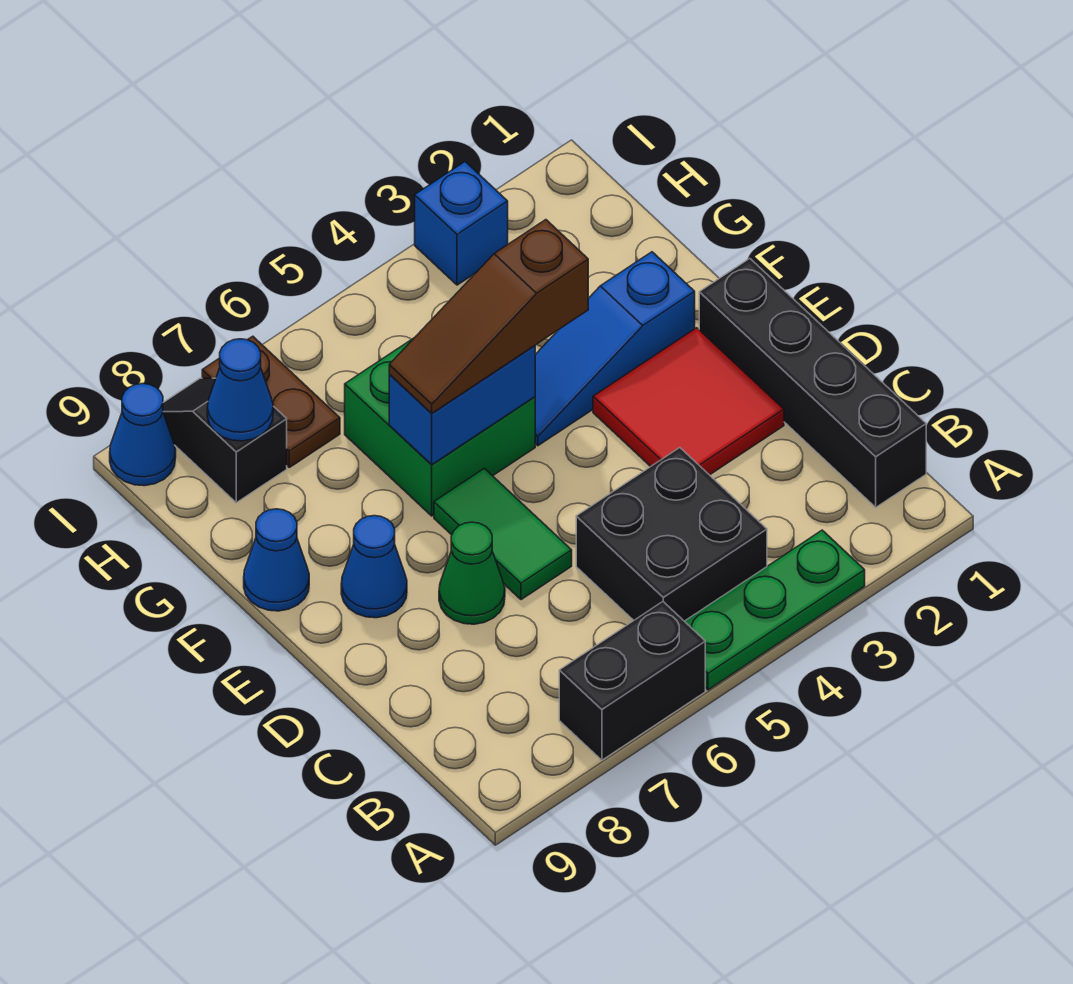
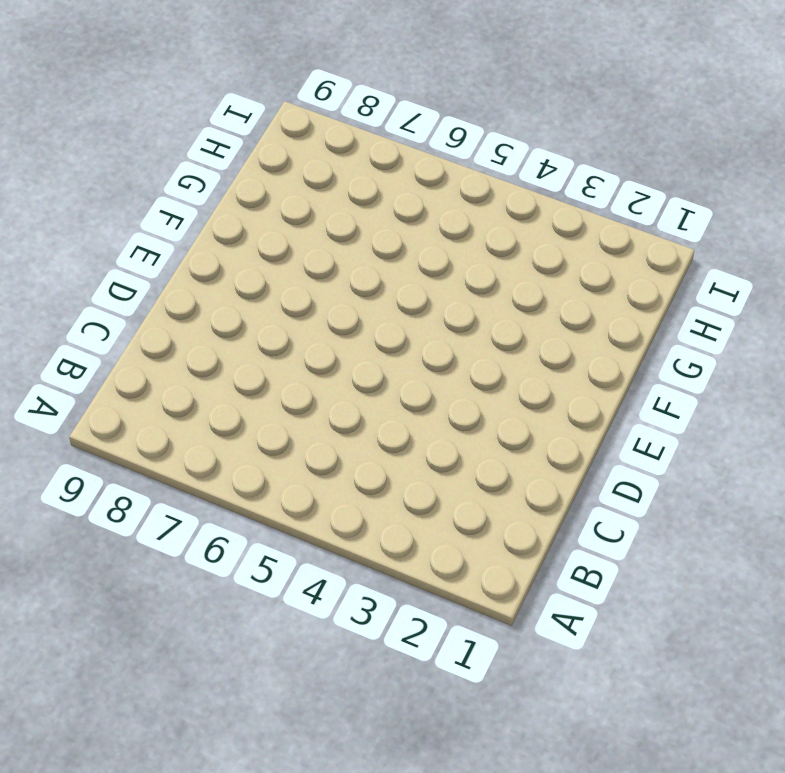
none -> green plate A3:A5 level 1
none -> black brick A6:A7 level 1
none -> black brick B1:E1 level 1

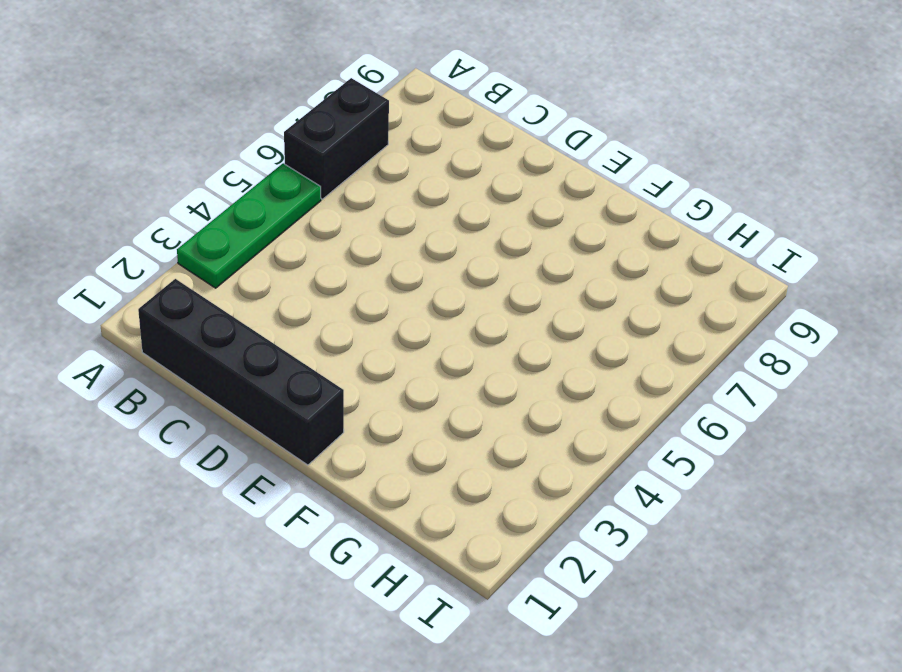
none -> black brick B4:C5 level 1
none -> red tile D2:E3 level 1
none -> green tile D6:E6 level 1

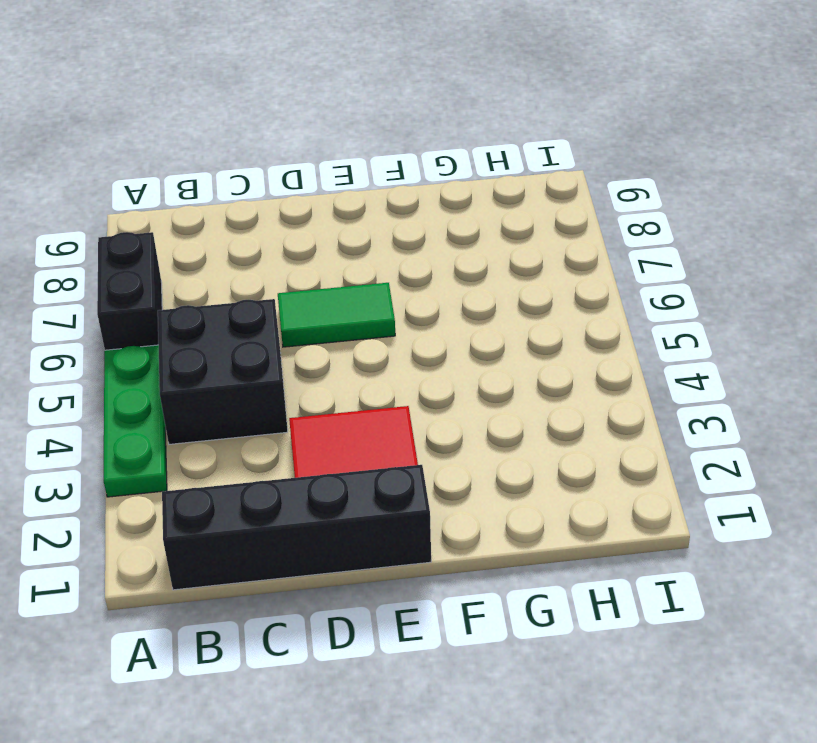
none -> green cone D7 level 1
none -> blue cone E8 level 1
none -> blue slope F2:F4 level 1 top 2

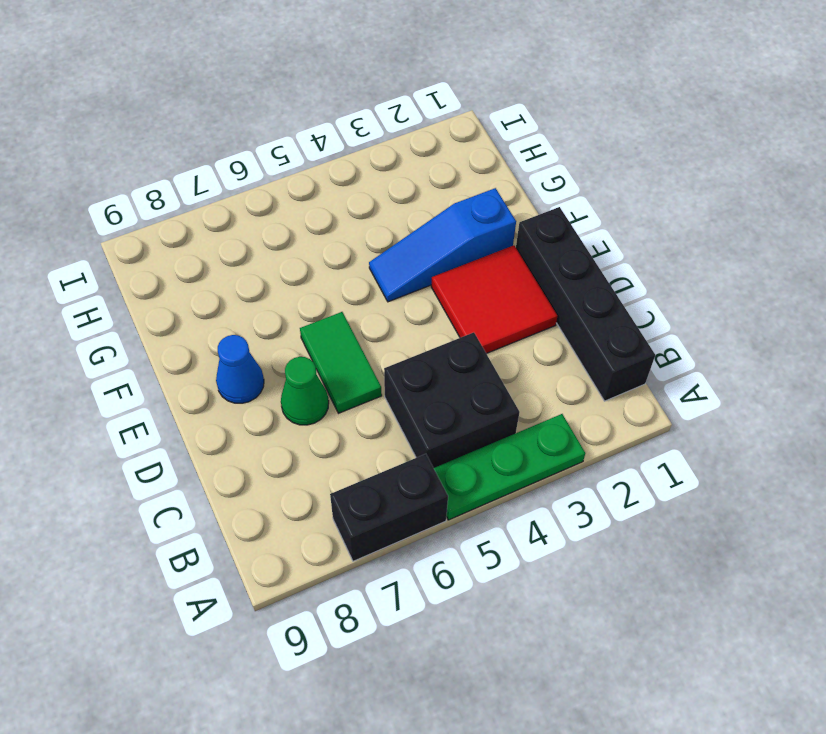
none -> green brick F5:G6 level 1
none -> blue cone F9 level 1
none -> brown plate H7:I7 level 1

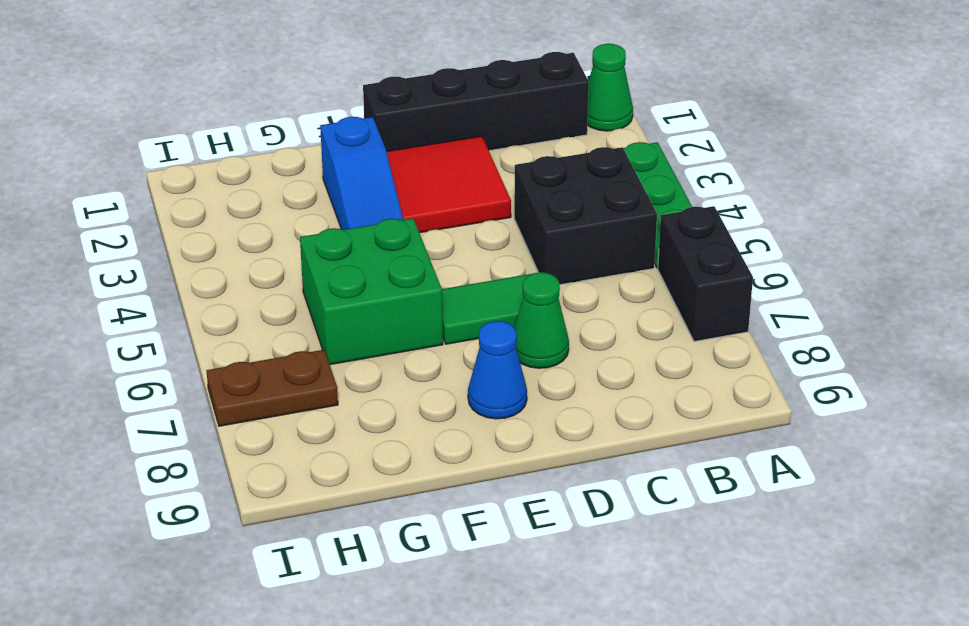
green cone A1 level 1 -> none
none -> blue cone F9 level 1
none -> black slope H8:I8 level 1 top H
none -> blue brick I3 level 1

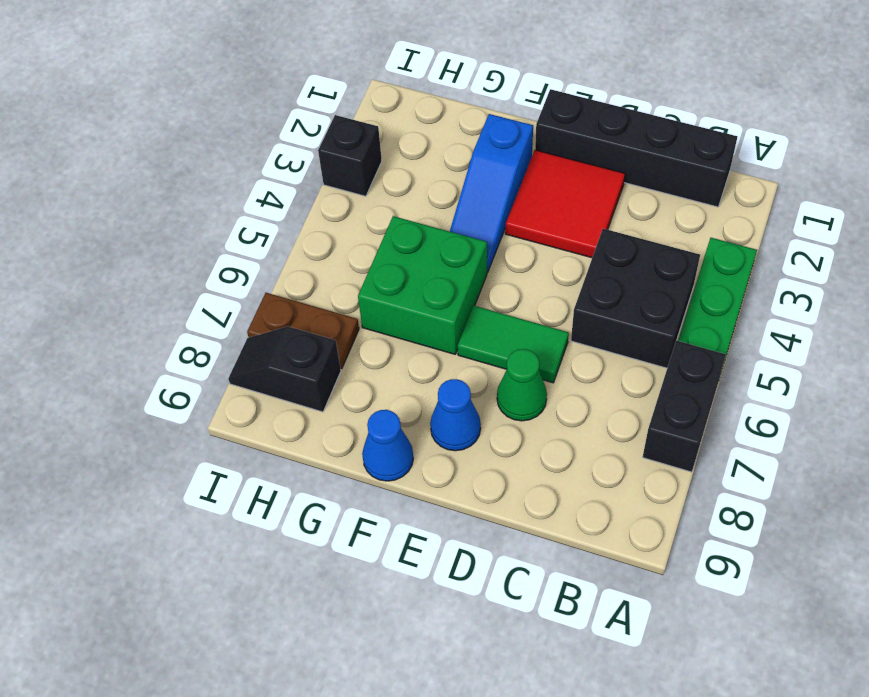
black brick I3 level 1 -> blue brick I3 level 1
none -> blue cone I9 level 1
none -> blue brick F5:F6 level 2
none -> blue cone H8 level 2

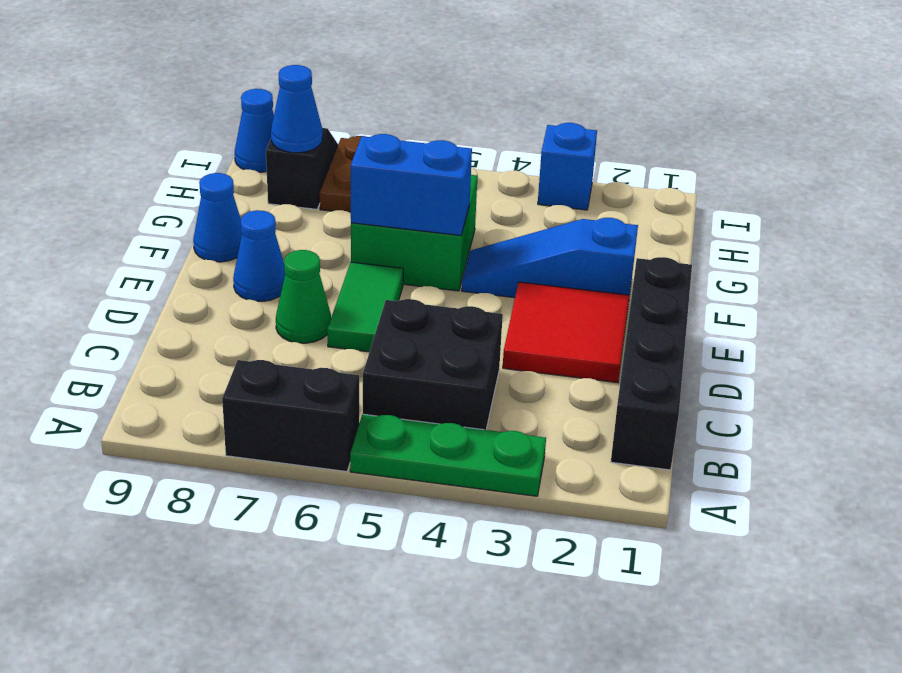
none -> brown slope F4:F6 level 3 top 4

